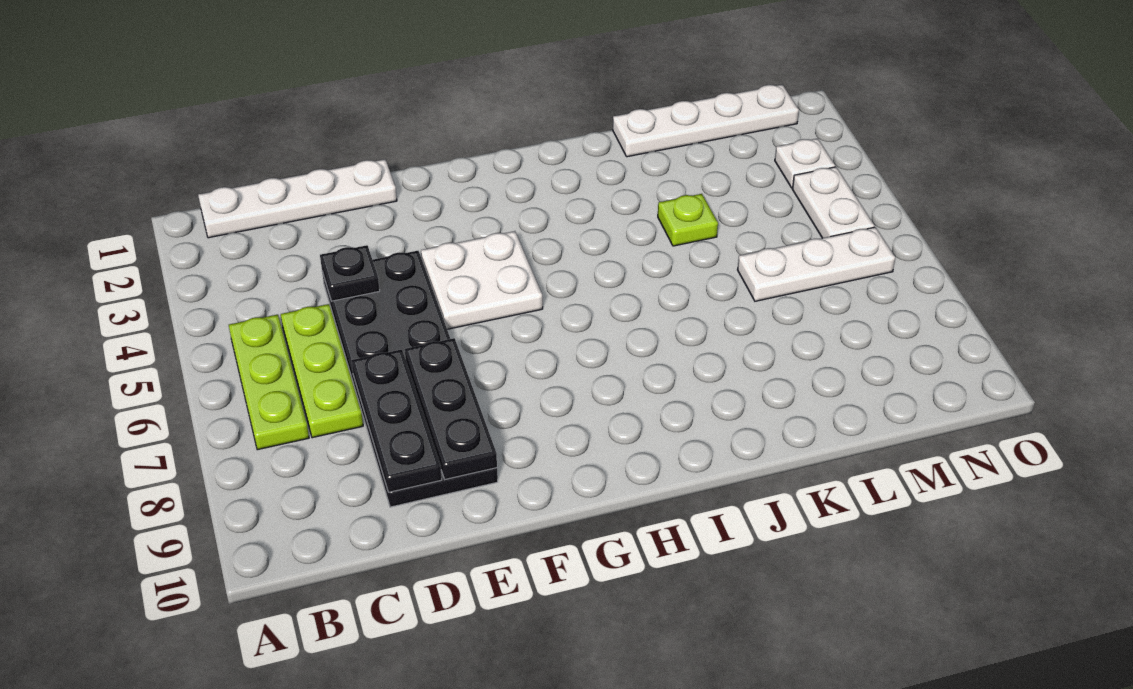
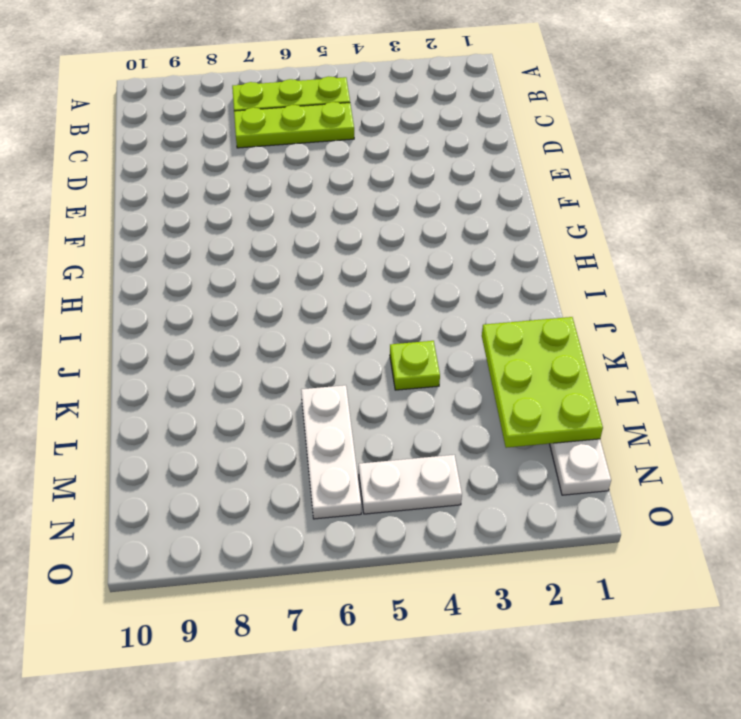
lime plate K1:M2 level 2 -> none
none -> white plate B1:E1 level 1
none -> black plate D4:E9 level 1
none -> white plate F4:G5 level 1

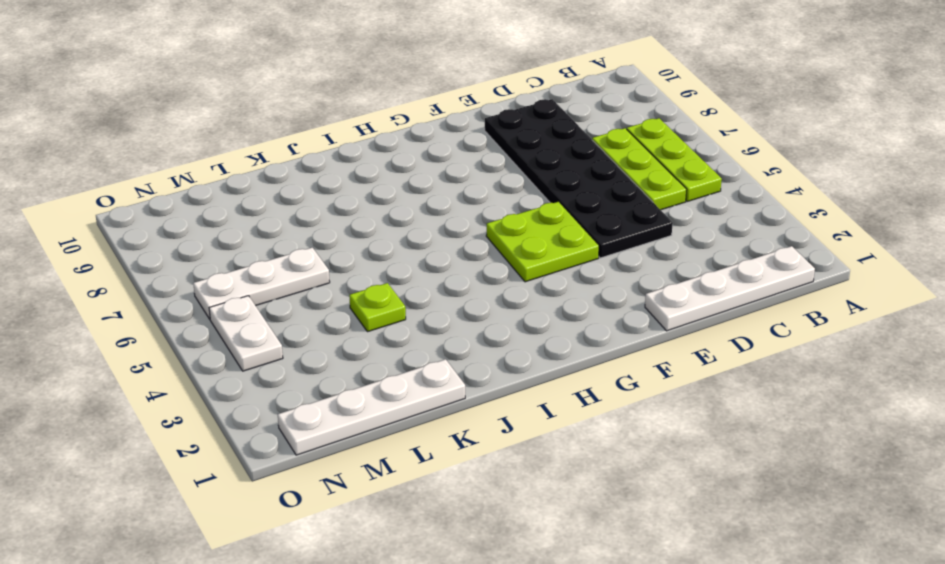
lime plate F4:G5 level 1 -> white plate F4:G5 level 1
none -> white plate N3 level 1
none -> black plate D4 level 2
none -> black plate D7:D9 level 2

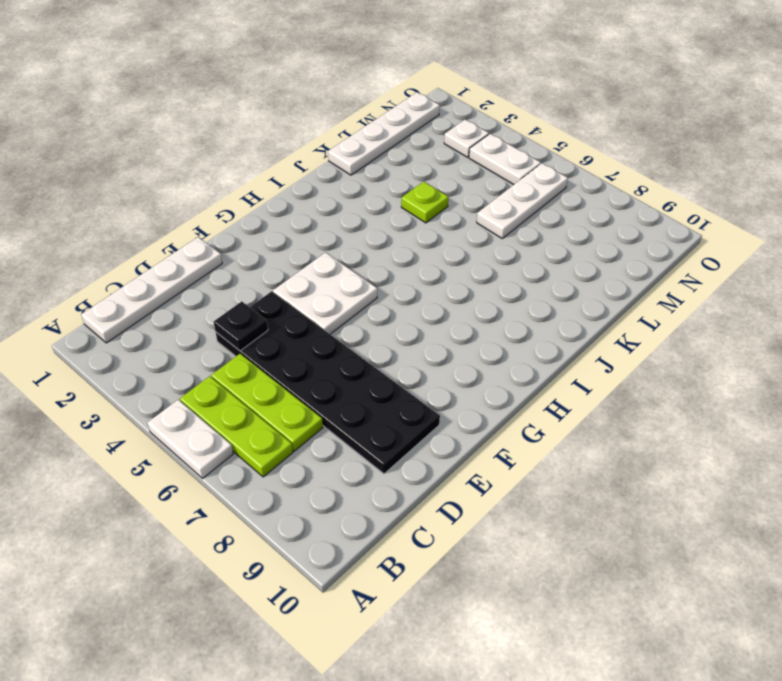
white plate A5:A6 level 1 -> none
none -> black plate D7:D9 level 2
none -> black plate E7:E9 level 2

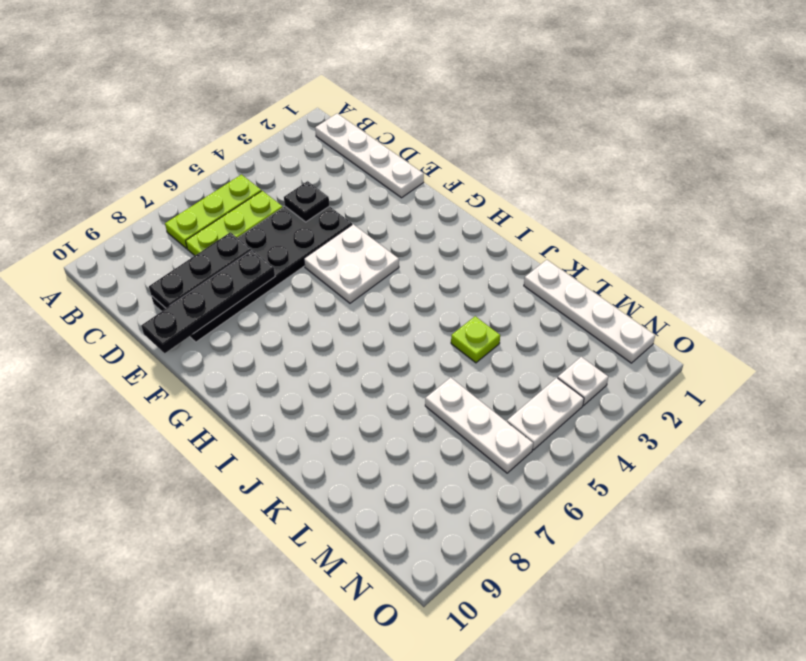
black plate E7:E10 level 2 -> black plate E7:E9 level 2

